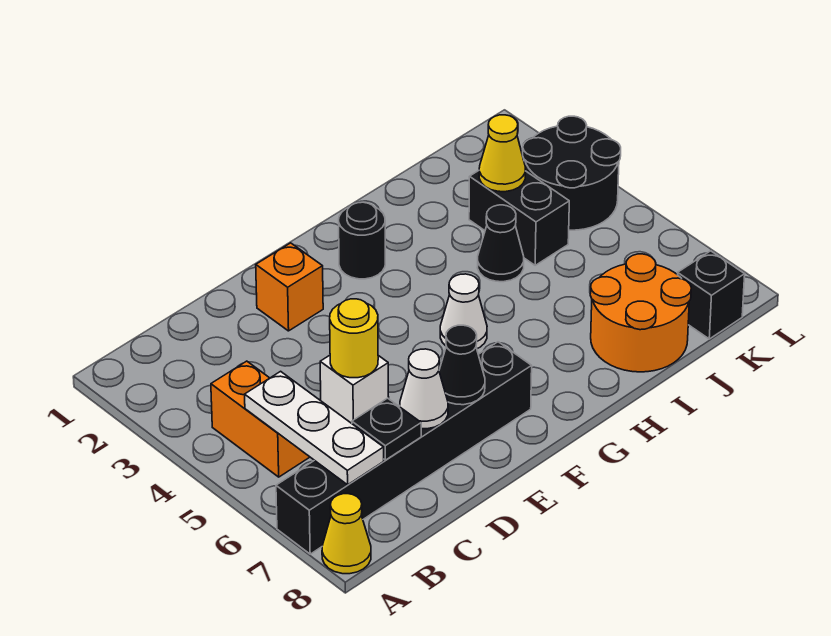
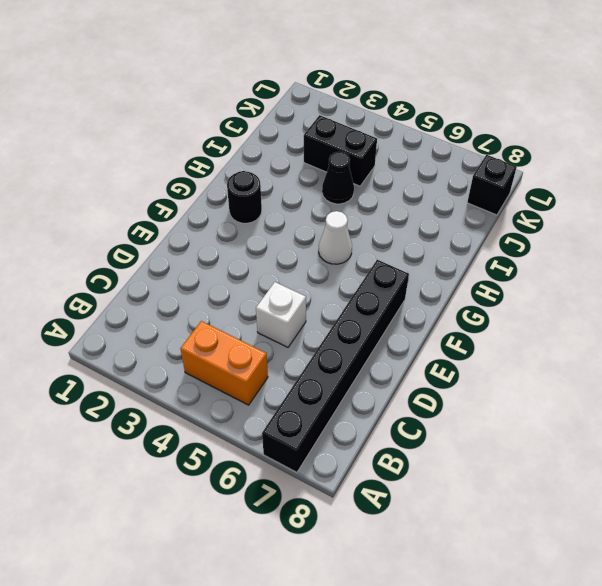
none -> yellow cone A8 level 1
none -> orange brick E2 level 1
none -> orange round brick I7:J8 level 1

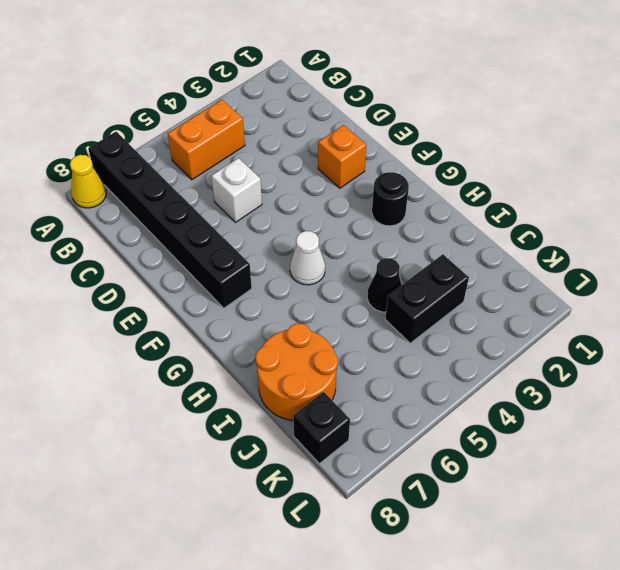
none -> black round brick K3:L4 level 1
none -> white plate B5:B7 level 2
none -> black plate C7 level 2

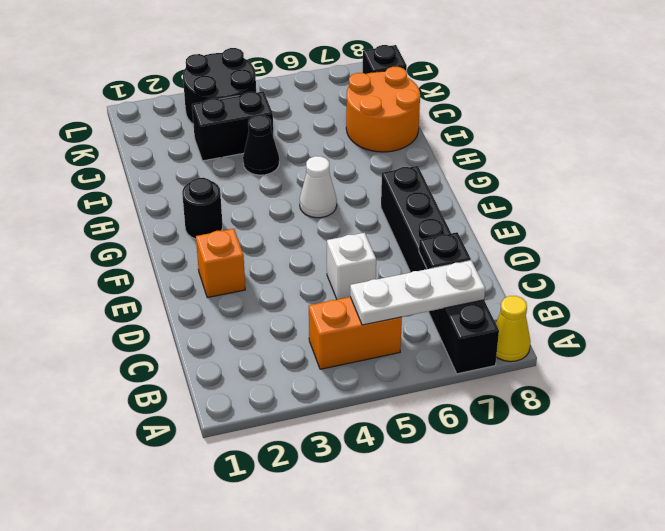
none -> yellow round brick D5 level 2
none -> white cone D7 level 2
none -> black cone E7 level 2

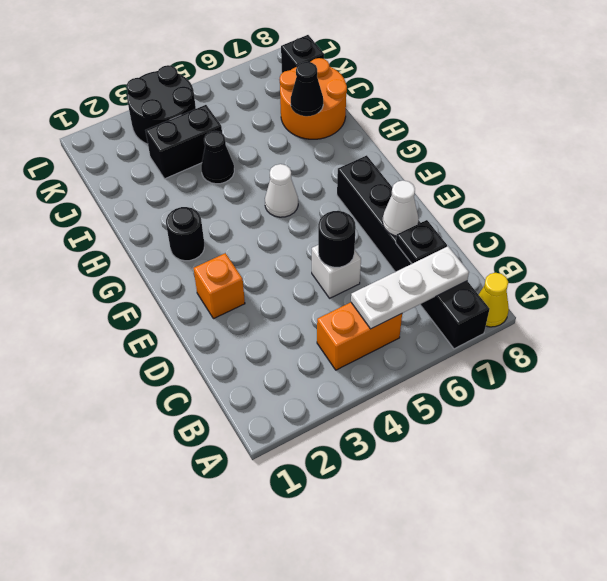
black round brick D5 level 2 -> yellow round brick D5 level 2
black cone I7 level 2 -> black cone E7 level 2
none -> yellow cone J3 level 2

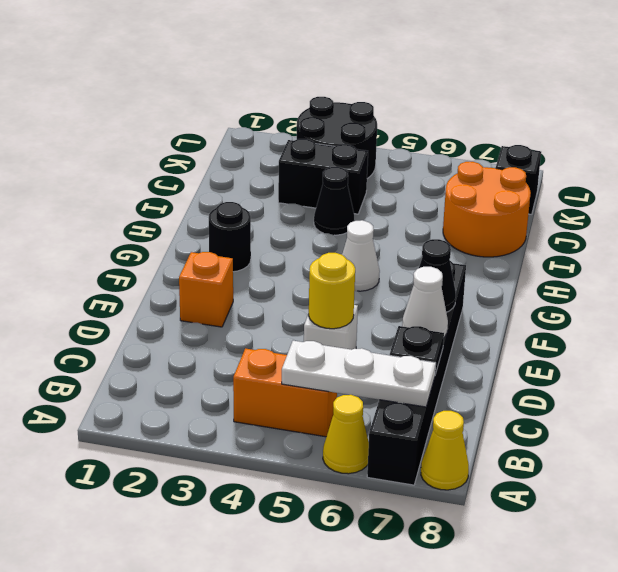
yellow cone A6 level 1 -> yellow cone J3 level 2

